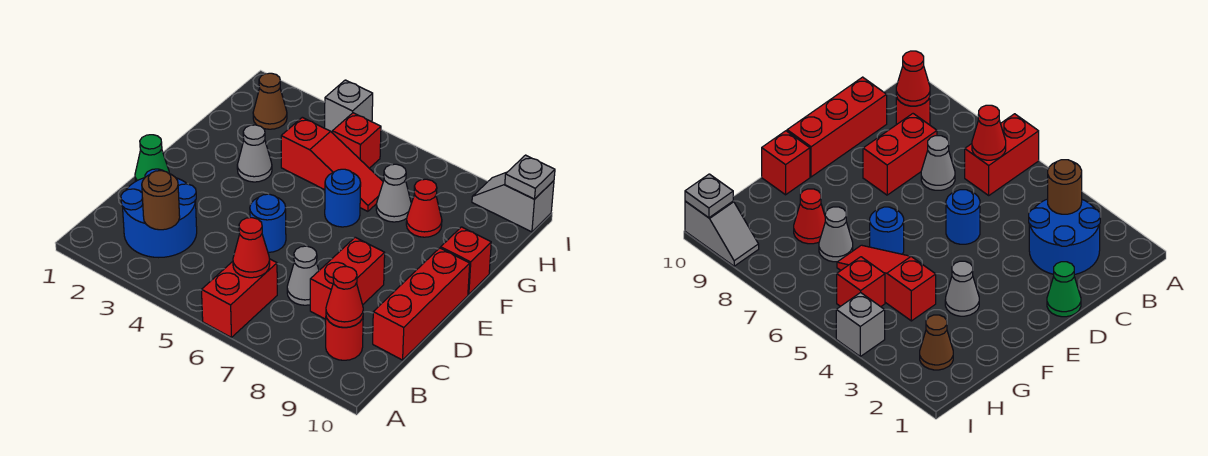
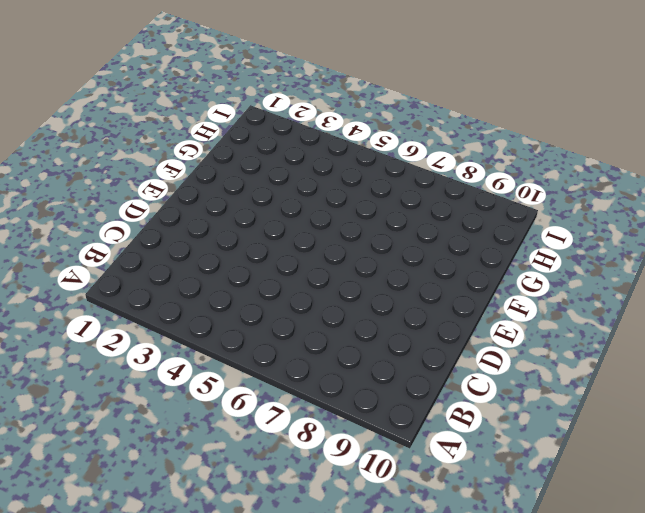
none -> red brick A6:B6 level 1
none -> blue round brick B2:C3 level 1
none -> red round brick B9 level 1

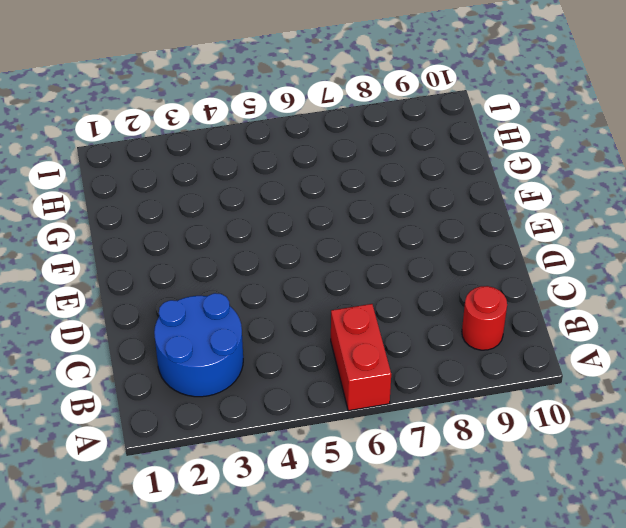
none -> grey cone C7 level 1
none -> red brick C8:D8 level 1
none -> red brick C10:E10 level 1

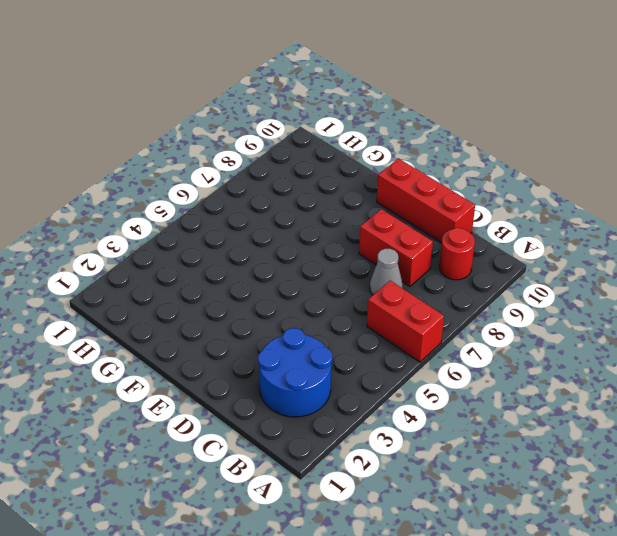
none -> green cone D1 level 1
none -> blue round brick D5 level 1
none -> grey cone F3 level 1

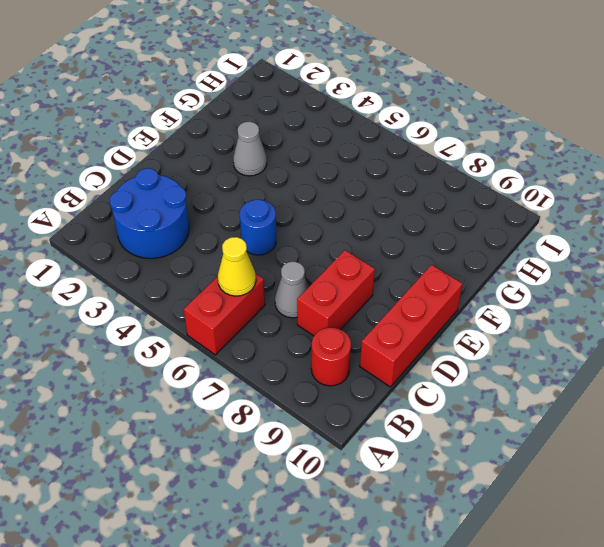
yellow cone B6 level 2 -> red cone B6 level 2
none -> green cone D1 level 1
none -> blue round brick F6 level 1
none -> red brick F10 level 1

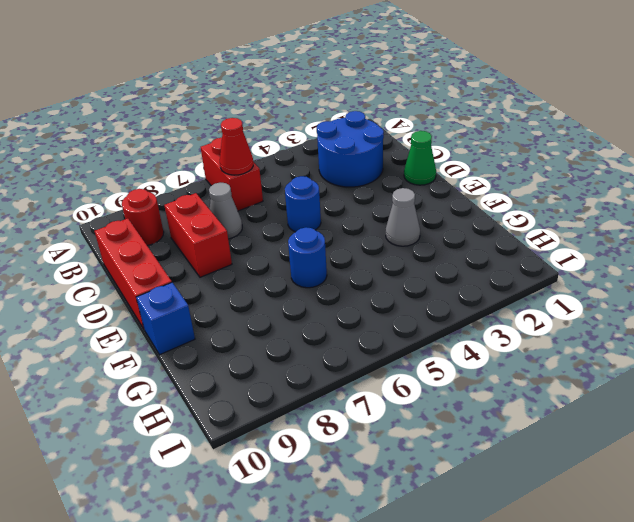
blue brick F10 level 1 -> red brick F10 level 1
none -> red slope G4:G6 level 1 top 4
none -> grey cone G7 level 1
none -> red cone G8 level 1

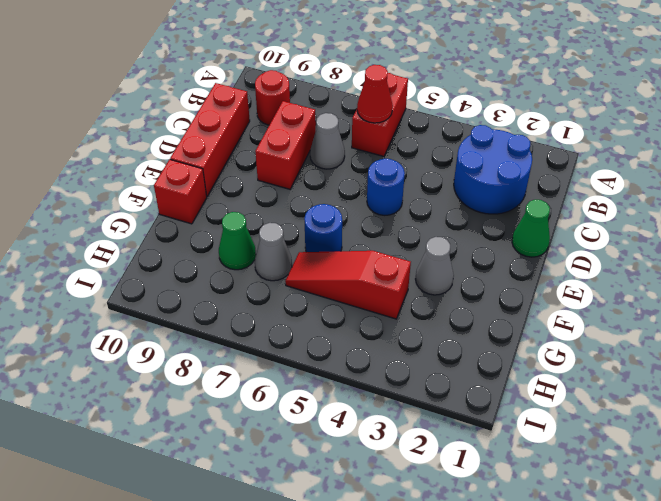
green cone G8 level 1 -> red cone G8 level 1
none -> brown cone H2 level 1
none -> red brick H5 level 1
none -> grey brick I4 level 1

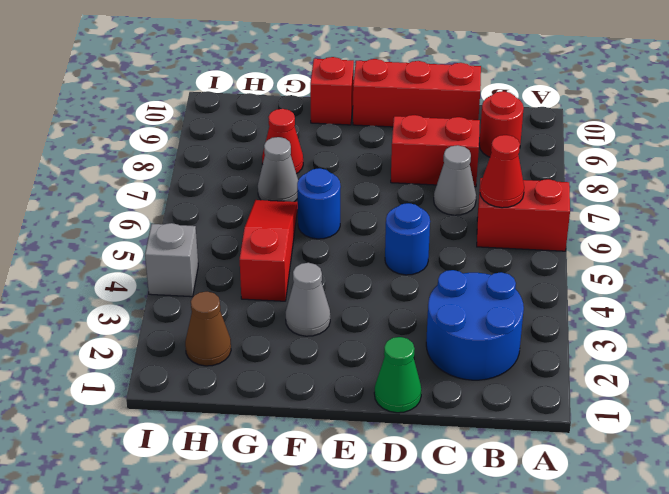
none -> red brick H5 level 1
none -> grey slope I9:I10 level 1 top 10
none -> brown round brick B3 level 2

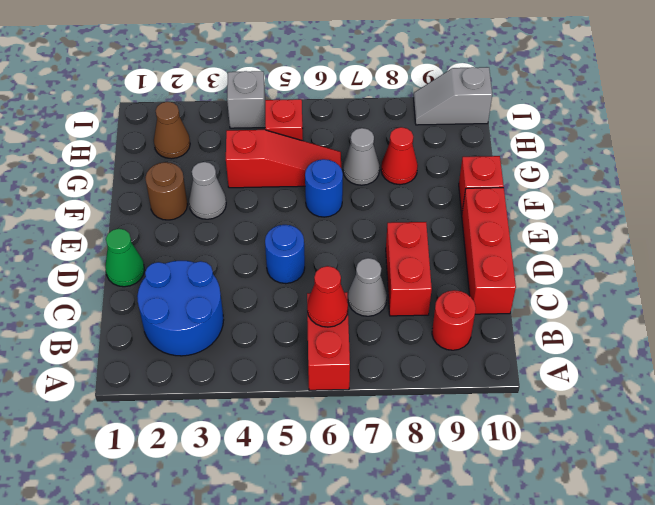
brown round brick F2 level 1 -> brown round brick B3 level 2
none -> red cone B9 level 2
none -> grey plate I10 level 2

